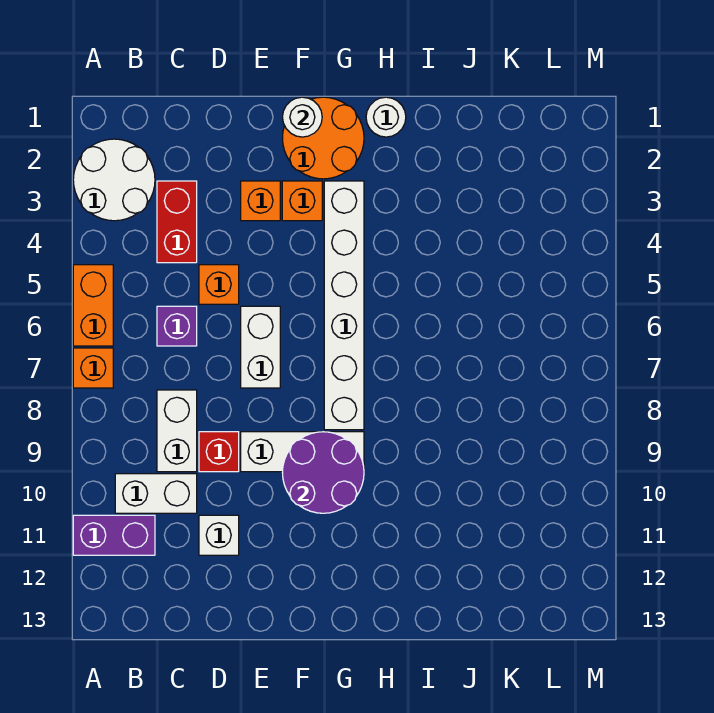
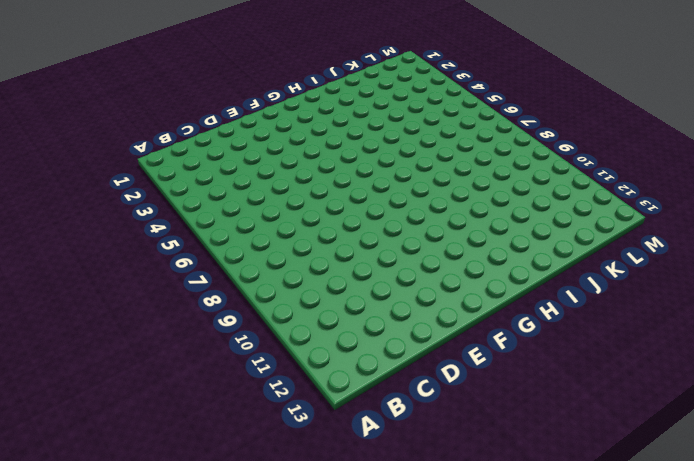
none -> white round brick A2:B3 level 1
none -> orange brick A5:A6 level 1
none -> orange brick A7 level 1

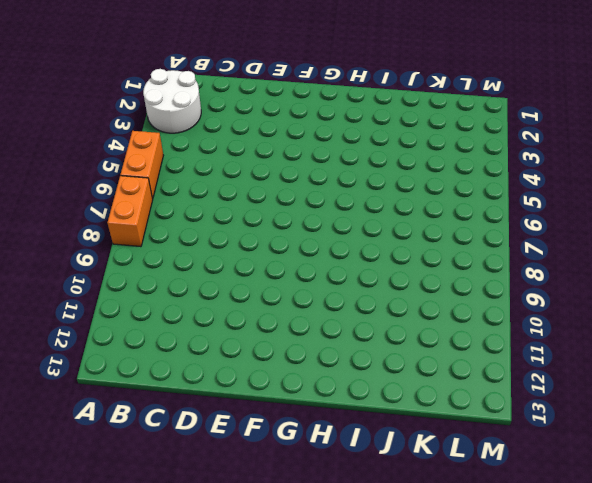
orange brick A7:A8 level 1 -> orange brick A7 level 1
none -> purple brick A11:B11 level 1
none -> white brick B10:C10 level 1
none -> red brick C3:C4 level 1

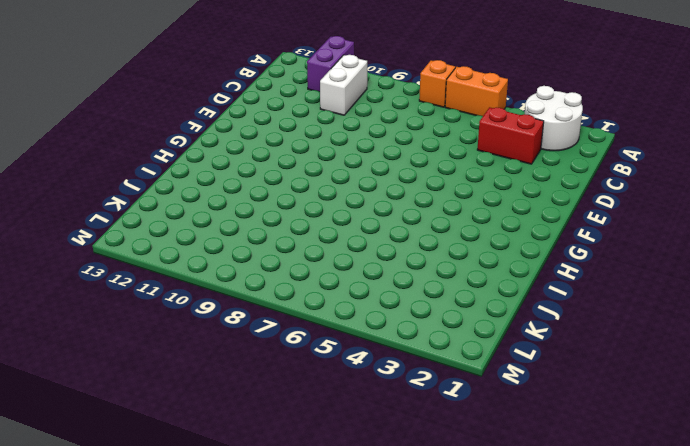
none -> purple brick C6 level 1
none -> white brick C8:C9 level 1
none -> orange brick D5 level 1

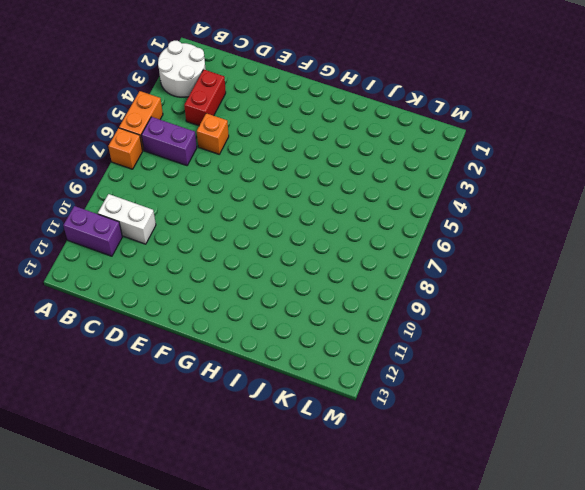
purple brick B6:C6 level 1 -> purple brick C6 level 1
none -> white brick C8:C9 level 1
none -> red brick D9 level 1
none -> white brick D11 level 1

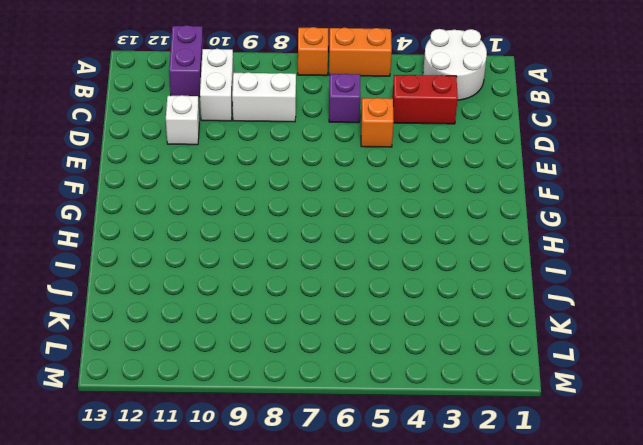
none -> red brick D9 level 1
none -> orange brick E3 level 1
none -> white brick E6:E7 level 1

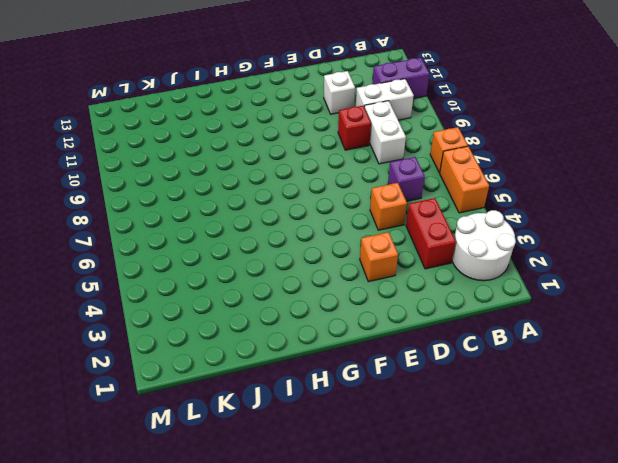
none -> white brick E6:E7 level 1
none -> white brick E9:G9 level 1
none -> orange round brick F1:G2 level 1

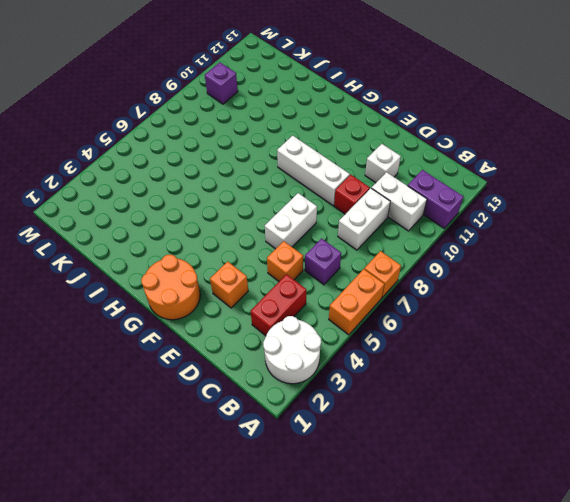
purple brick L10 level 1 -> none
none -> orange brick F3 level 1
none -> white brick G3:G8 level 1
none -> white round brick H1 level 1

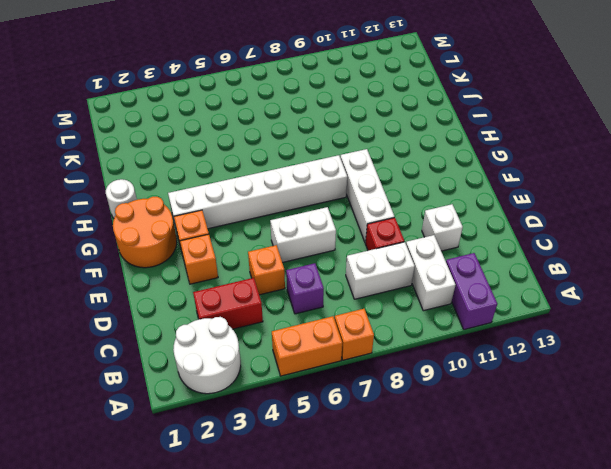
none -> white round brick F1 level 2
none -> purple round brick F9:G10 level 2

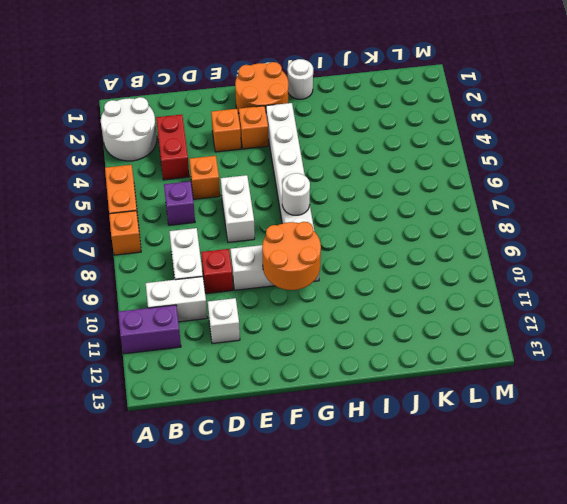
orange round brick F9:G10 level 2 -> purple round brick F9:G10 level 2
white round brick G7 level 2 -> white round brick F1 level 2

